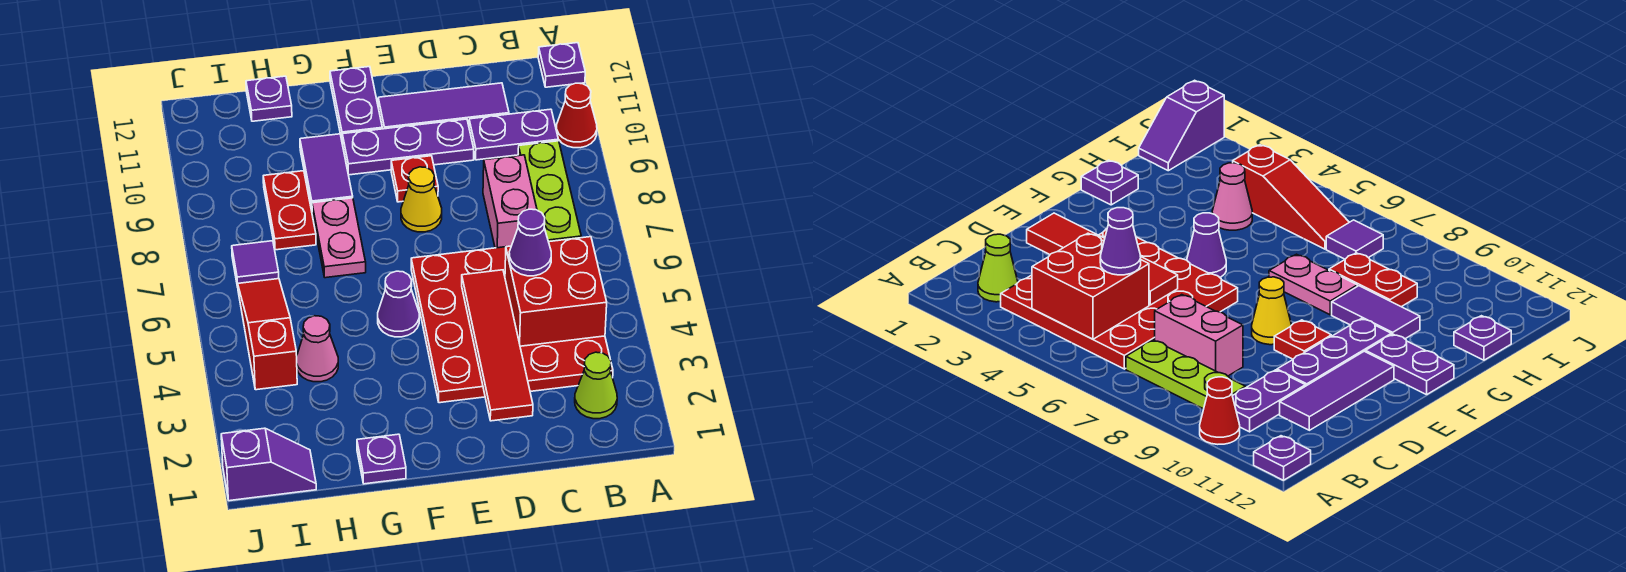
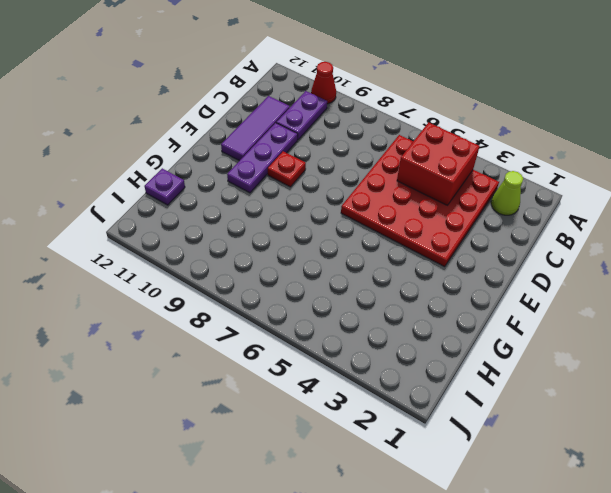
none -> purple plate A12 level 1
none -> lime plate B7:B9 level 1
none -> pink brick C7:C8 level 1

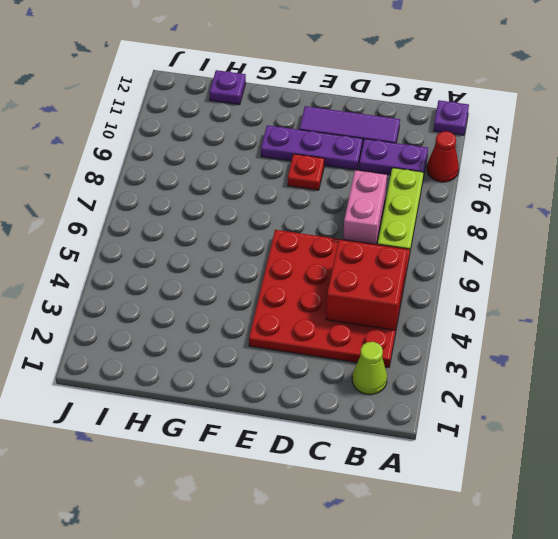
none -> yellow cone E8 level 1
none -> purple cone F5 level 1
none -> purple plate F11:F12 level 1

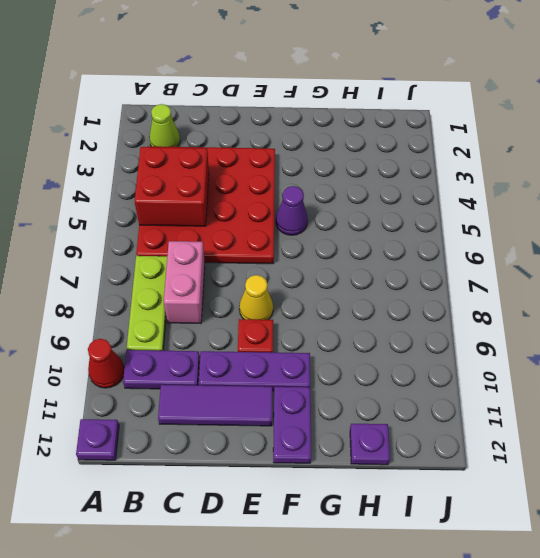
none -> purple plate G1 level 1
none -> pink plate G7:G8 level 1
none -> purple tile G9:G10 level 1

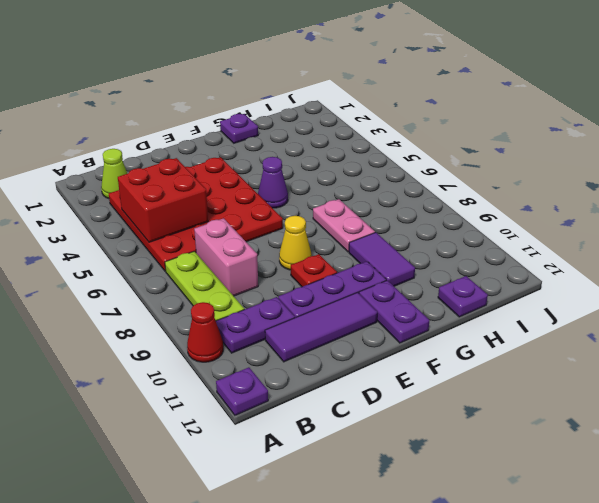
none -> pink cone H4 level 1
none -> red plate H8:H9 level 1
none -> purple slope I1:J1 level 1 top J

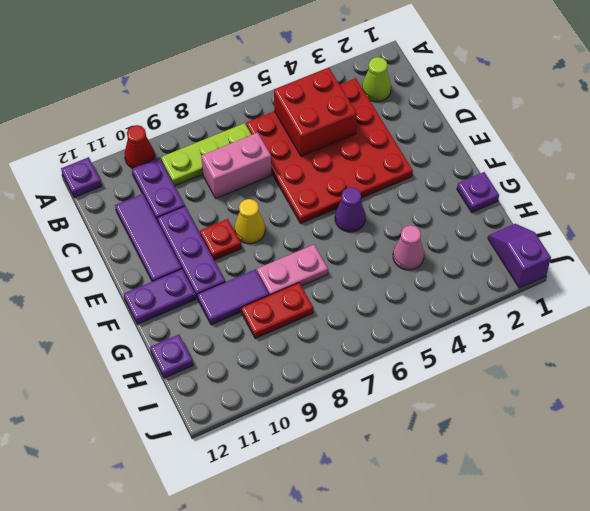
none -> red slope I4:I6 level 1 top 4
none -> purple tile I7 level 1
none -> red tile D2:D5 level 2

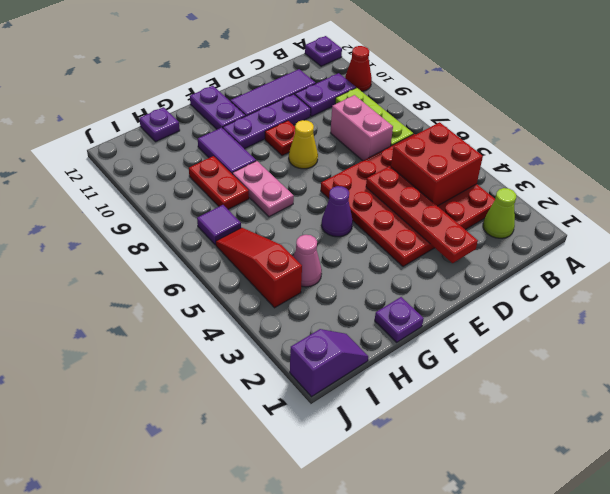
red plate D2:D5 level 2 -> red tile D2:D5 level 2
none -> purple cone C5 level 3

